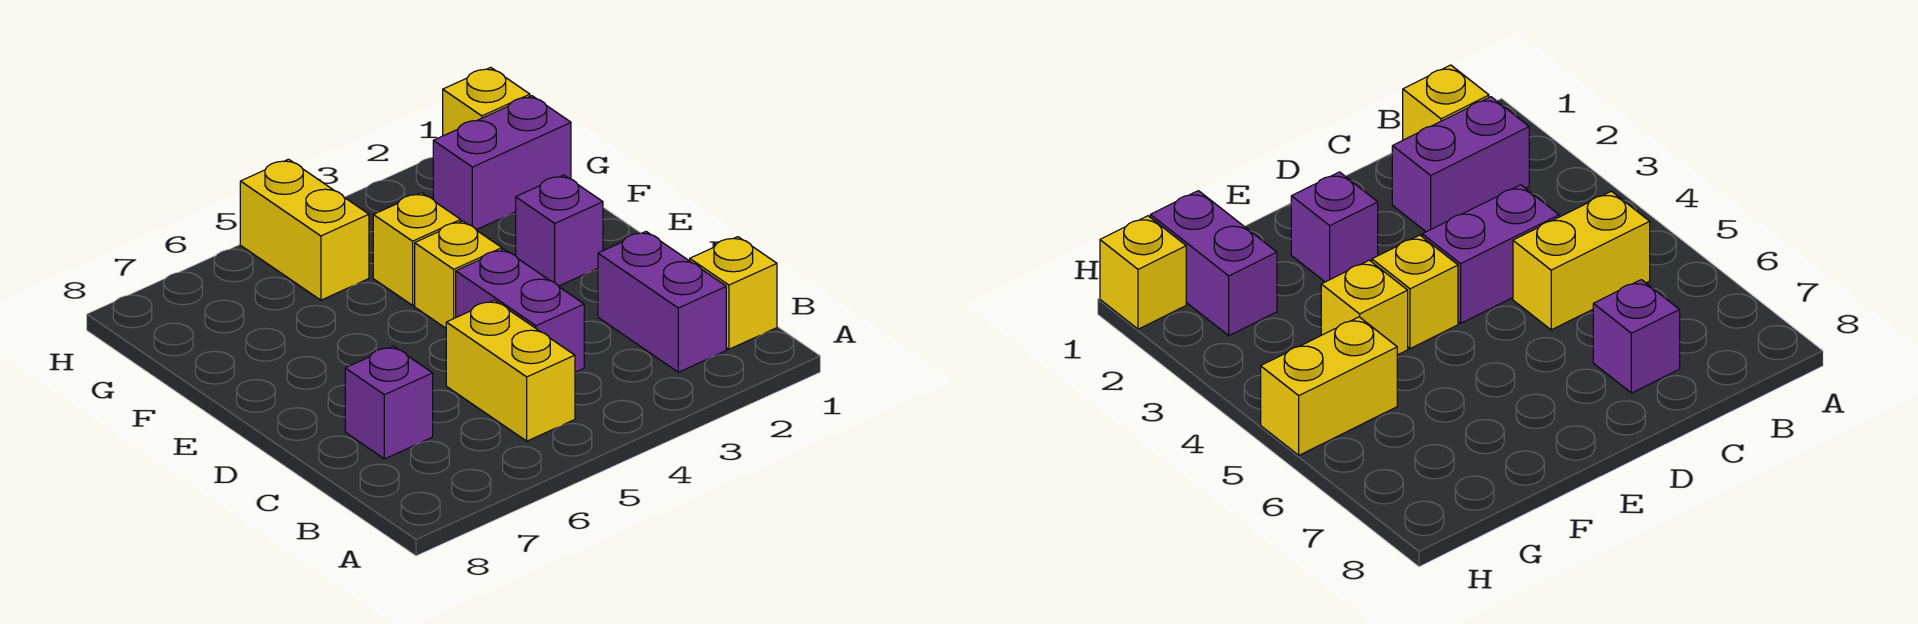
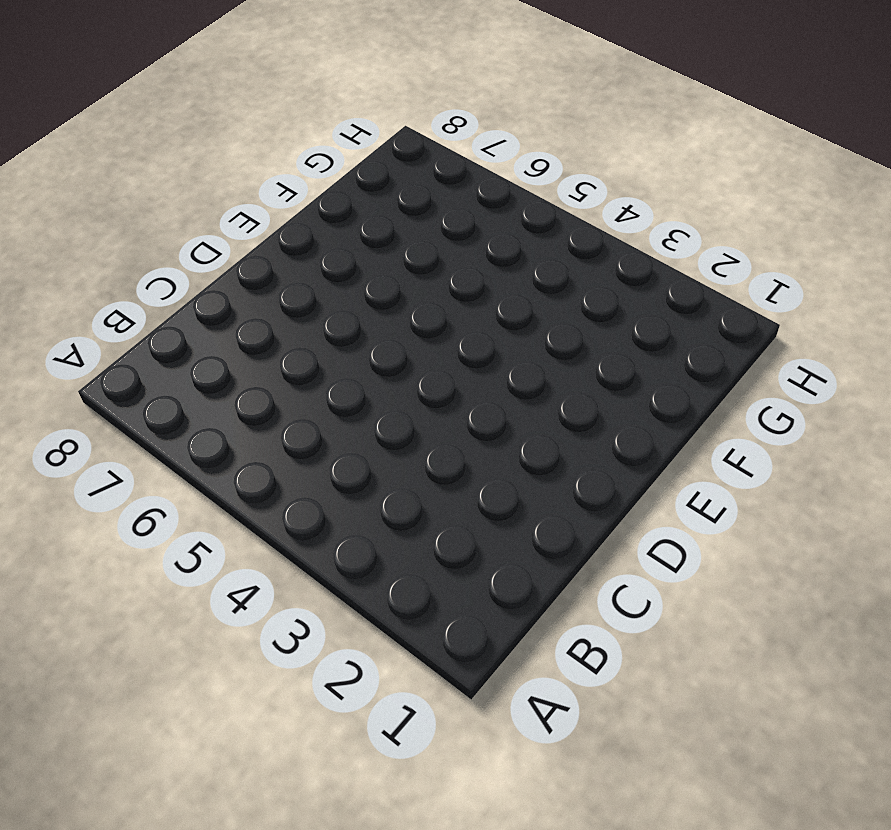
none -> yellow brick B1 level 1
none -> purple brick B2:C2 level 1

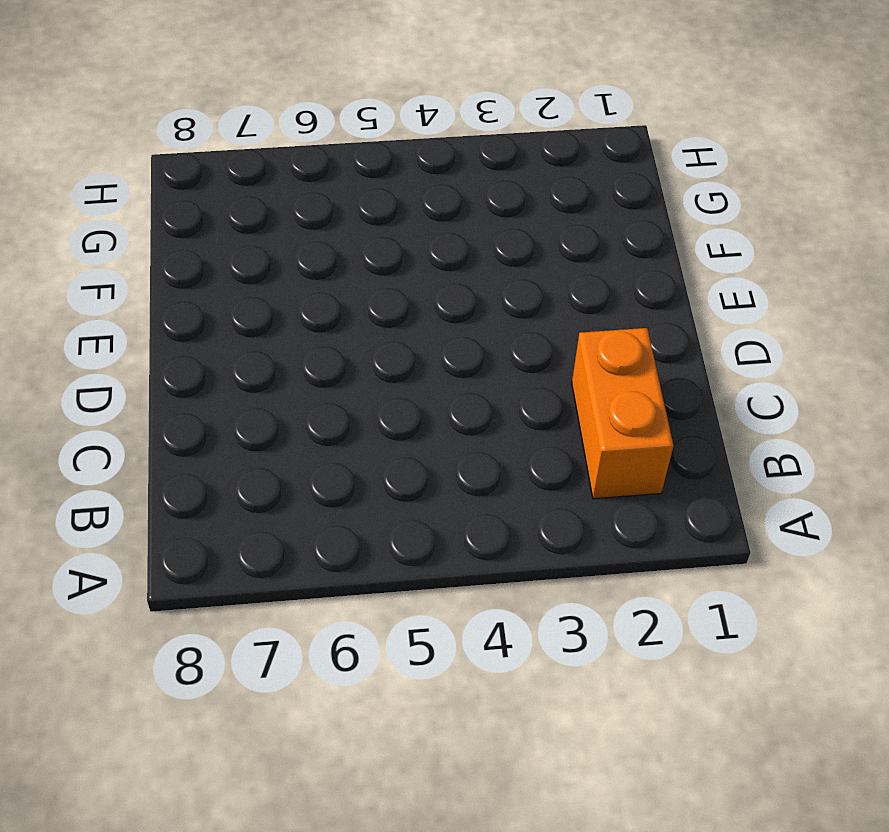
orange brick B2:C2 level 1 -> purple brick B2:C2 level 1
none -> yellow brick B1 level 1
none -> yellow brick B5:C5 level 1

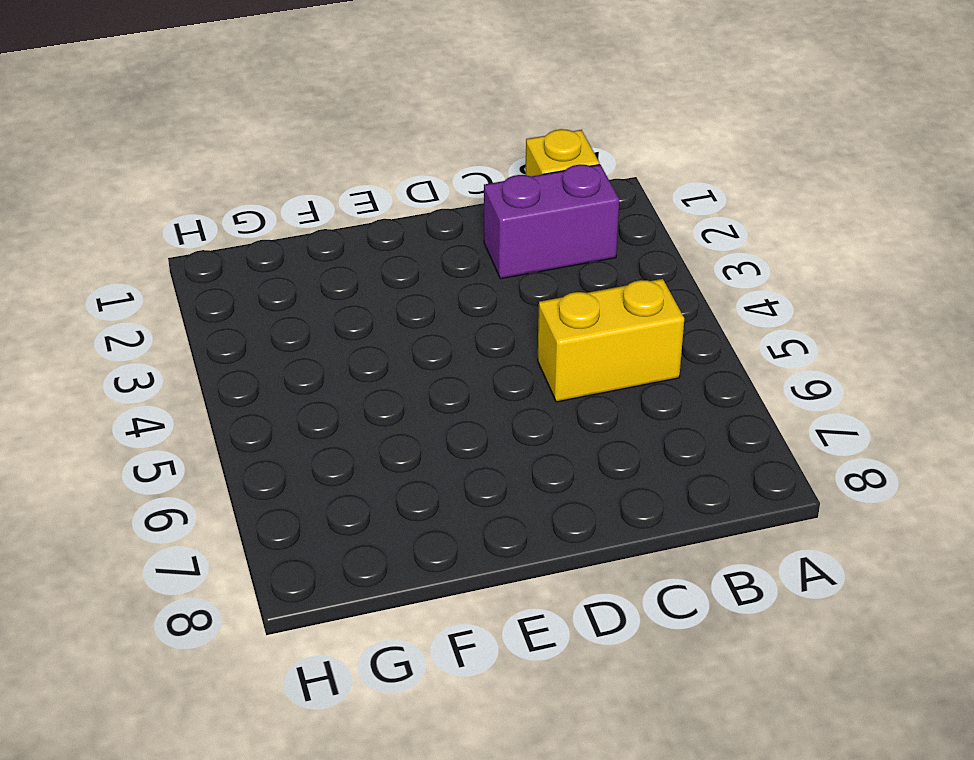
none -> purple brick C4:D4 level 1
none -> purple brick C7 level 1

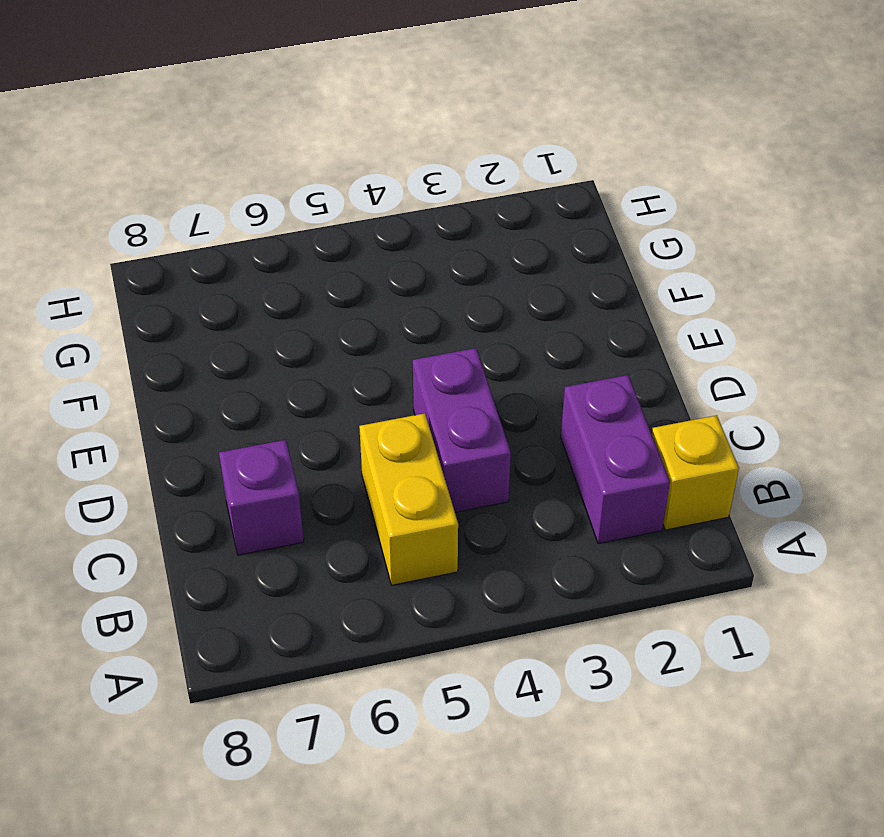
none -> purple brick E2 level 1
none -> yellow brick E4 level 1

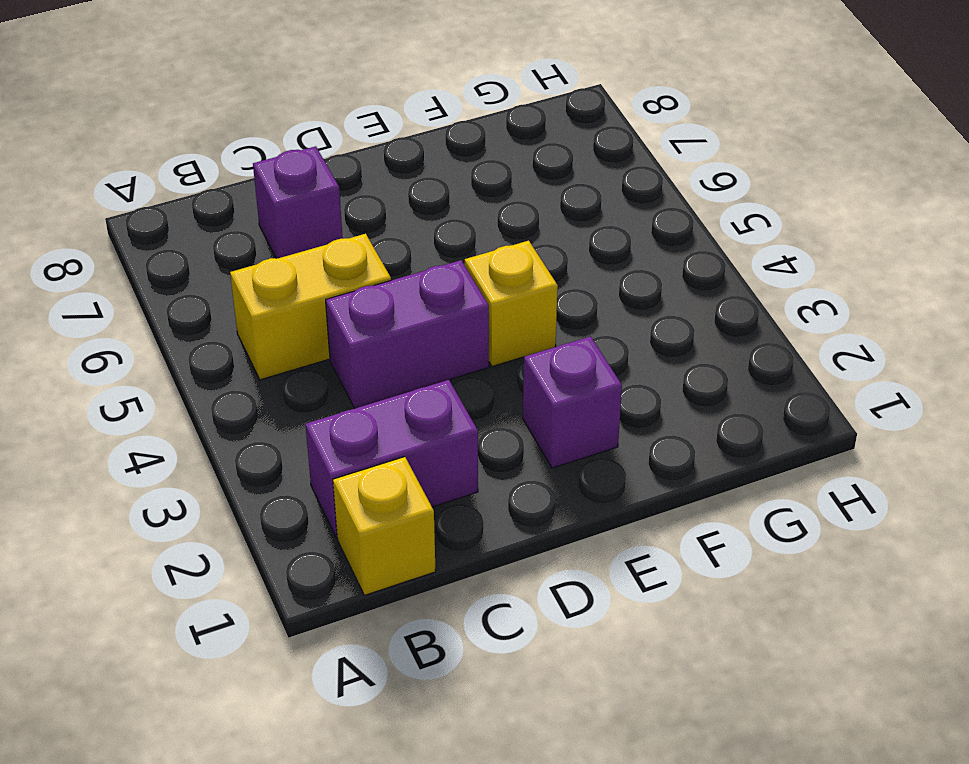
none -> yellow brick F4 level 1
none -> purple brick G1:G2 level 1

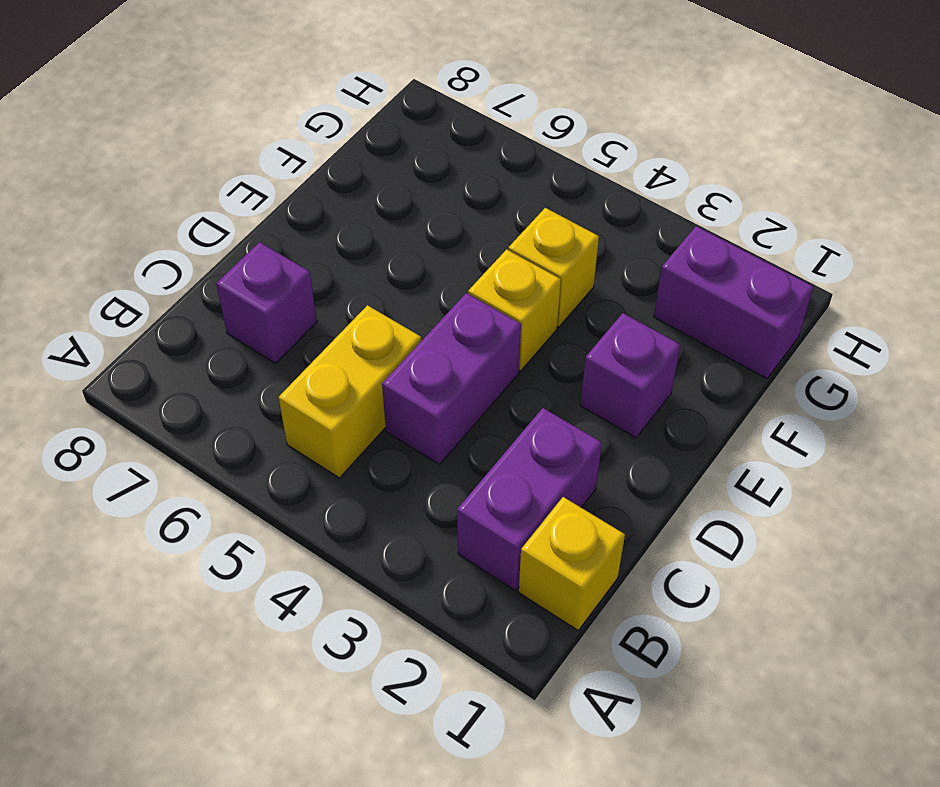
none -> yellow brick G5:H5 level 1
none -> yellow brick H1 level 1

